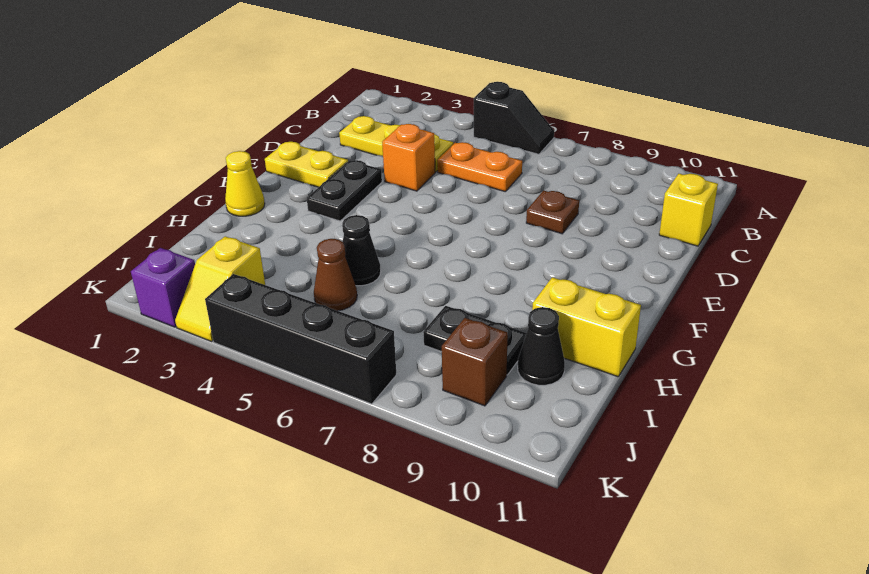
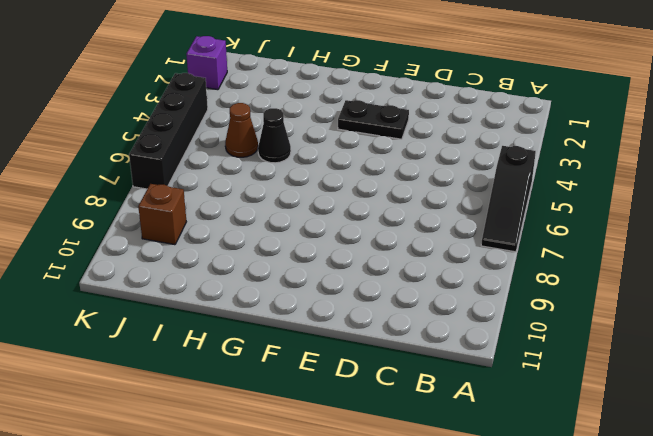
black slope A5:A7 level 1 top 5 -> black slope A5:A6 level 1 top 5
none -> yellow plate C2:C4 level 1
none -> orange plate C5:C6 level 1
none -> yellow brick C11 level 1

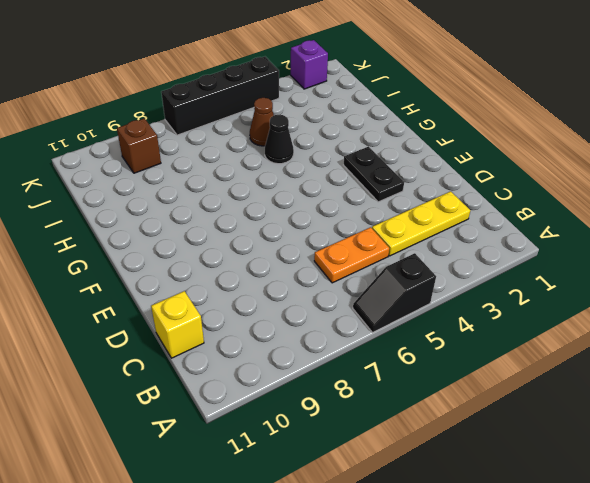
none -> orange brick D4 level 1
none -> brown plate D8 level 1
none -> yellow plate E1:E2 level 1

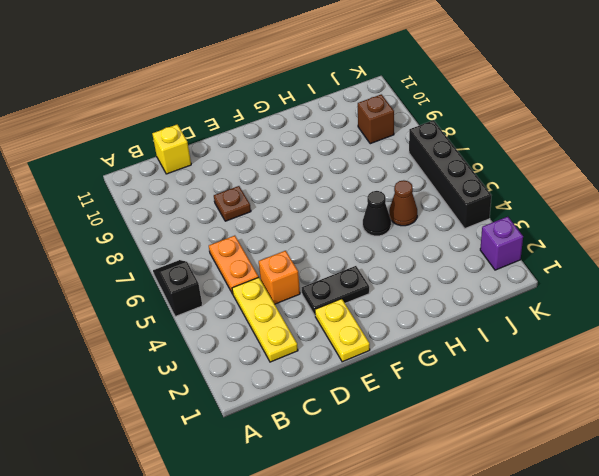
none -> yellow cone G1 level 1
none -> yellow brick H10:H11 level 1
none -> black plate I8:I9 level 1

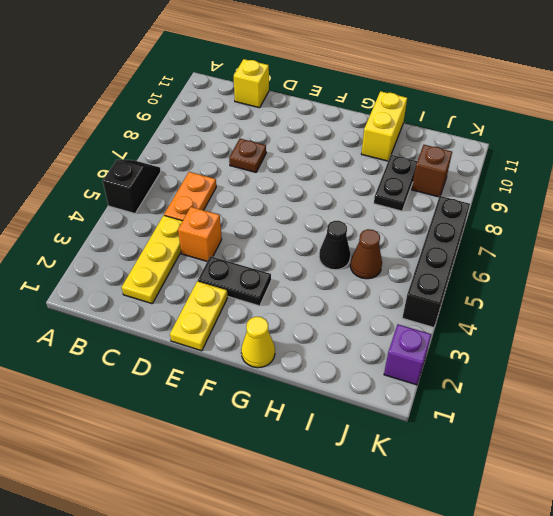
none -> black cone I10 level 1
none -> yellow slope J3:K3 level 1 top J

